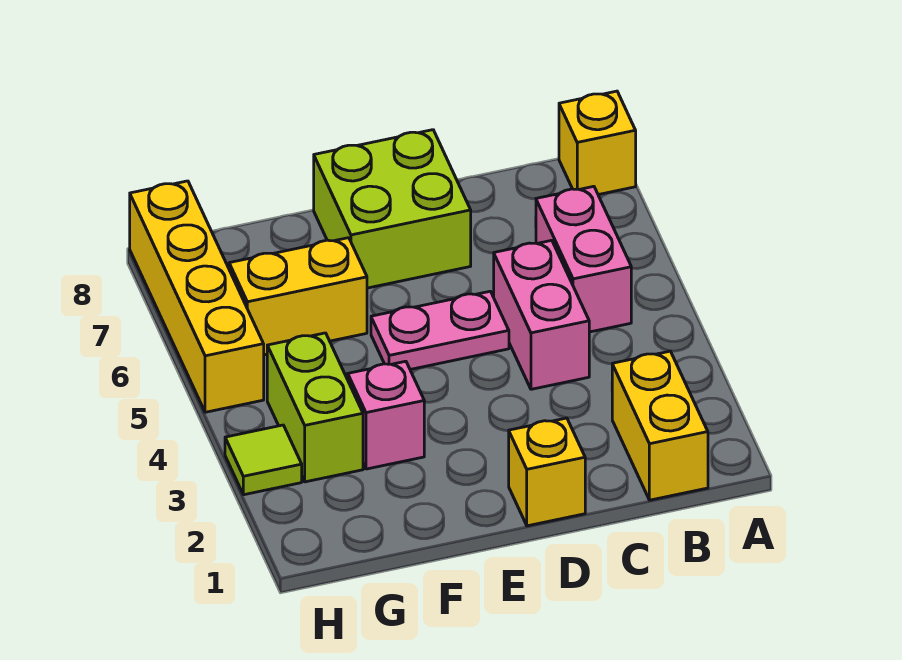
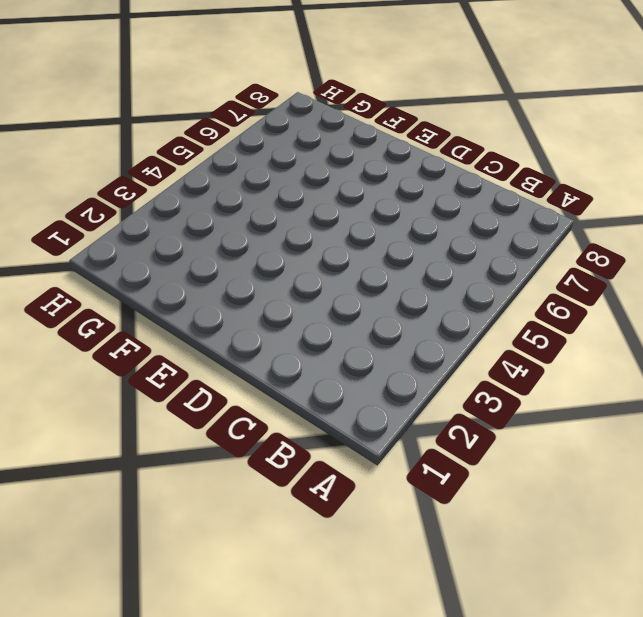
none -> yellow brick A8 level 1
none -> yellow brick B1:B2 level 1
none -> pink brick B5:B6 level 1

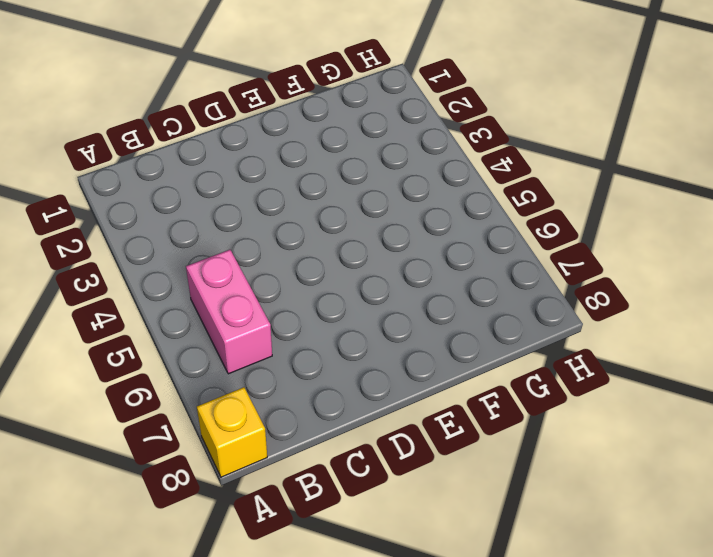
none -> yellow brick B1:B2 level 1
none -> pink brick C4:C5 level 1
none -> yellow brick D1 level 1

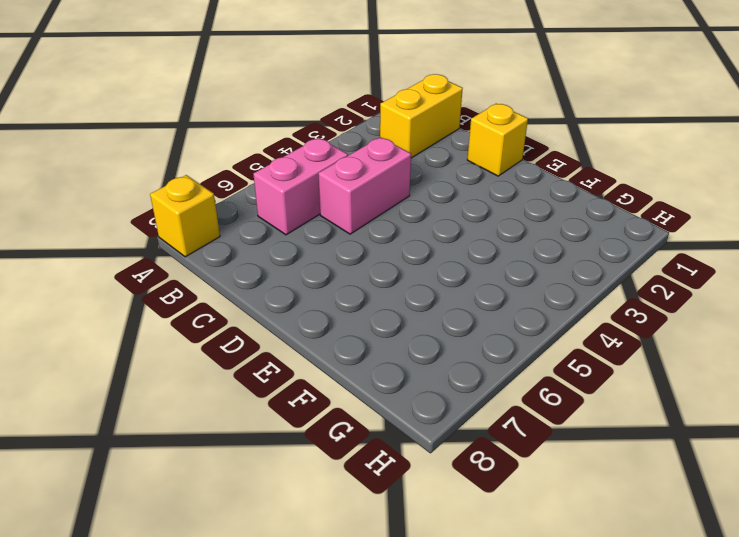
none -> pink plate D5:E5 level 1
none -> lime brick D7:E8 level 1
none -> pink brick F3 level 1

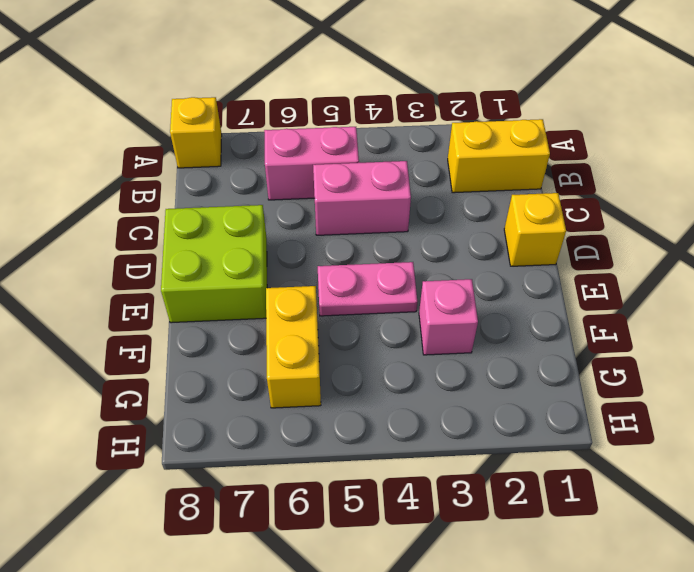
pink plate E4:E5 level 1 -> pink plate D5:E5 level 1
none -> lime brick G3:G4 level 1
none -> lime tile H3 level 1
none -> yellow brick H5:H8 level 1

